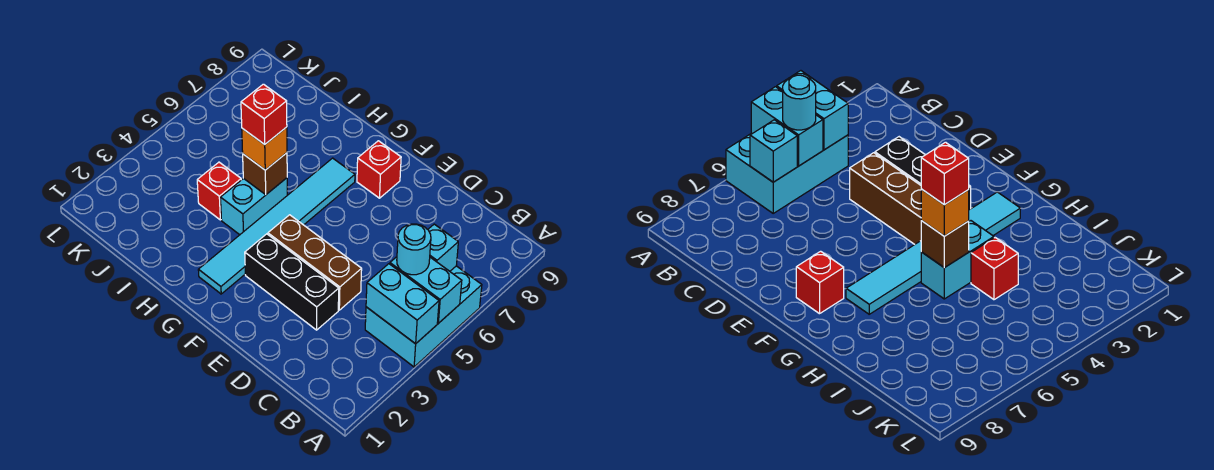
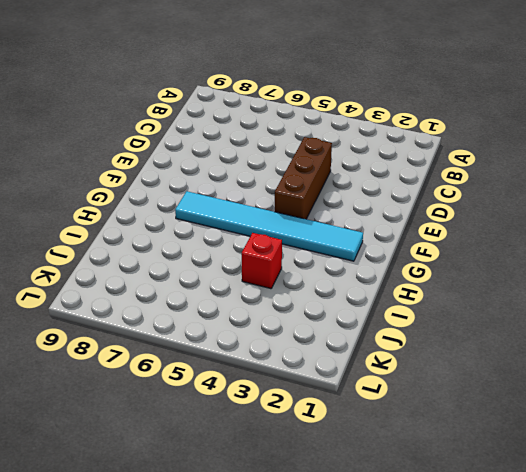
none -> cyan brick A4:B6 level 1
none -> black brick D3:F3 level 1
none -> red brick F8 level 1

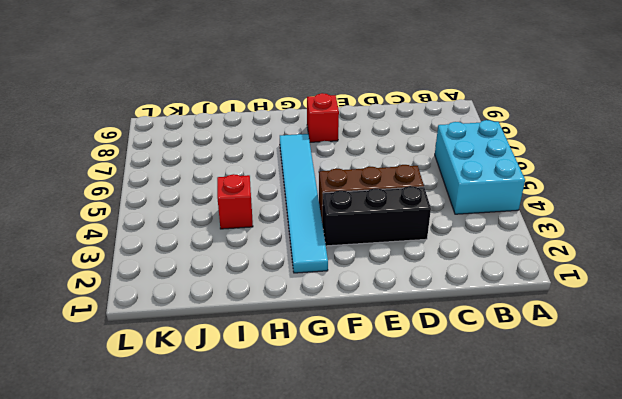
none -> cyan brick H4:H5 level 1
none -> cyan brick A4:B4 level 2
none -> cyan brick A5:B5 level 2

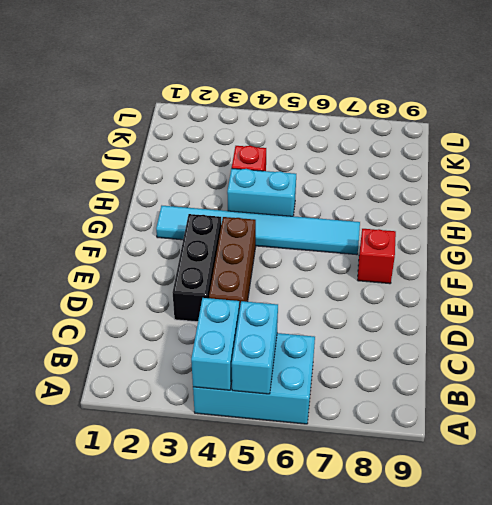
none -> cyan brick B6 level 2
none -> brown brick H5 level 2
none -> cyan round brick B5 level 3

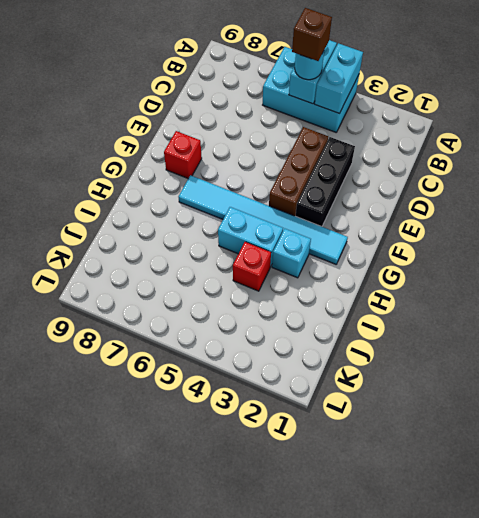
brown brick B5 level 4 -> brown brick H5 level 2
cyan brick H3 level 1 -> cyan brick B6 level 2
none -> orange brick H5 level 3
none -> red brick H5 level 4

